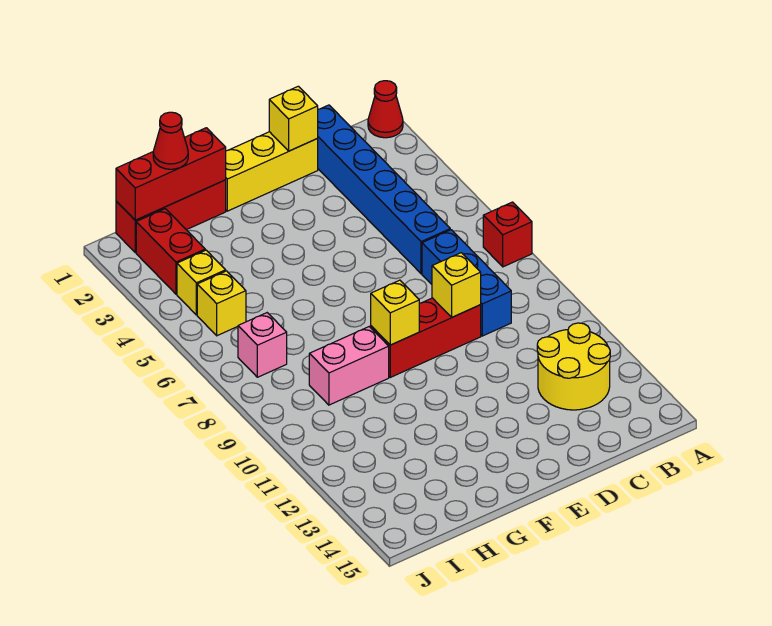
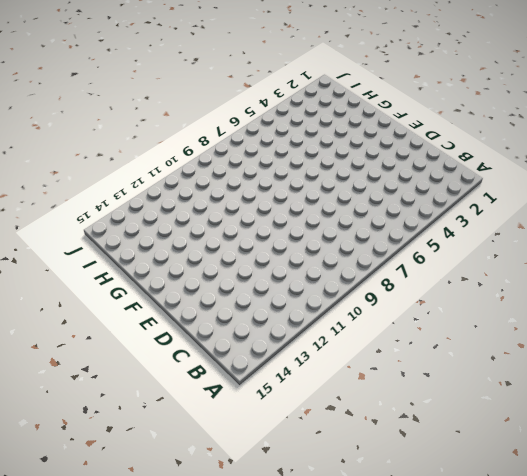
none -> red cone A1 level 1
none -> red brick A7 level 1
none -> yellow round brick B12:C13 level 1

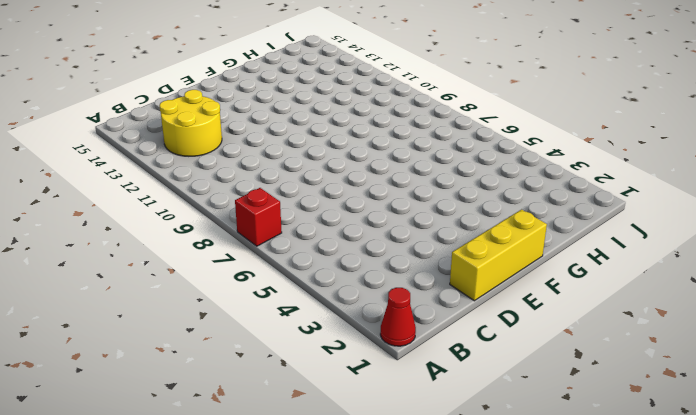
none -> blue brick C1:C6 level 1
none -> blue brick C7:C9 level 1
none -> red brick D9:F9 level 1

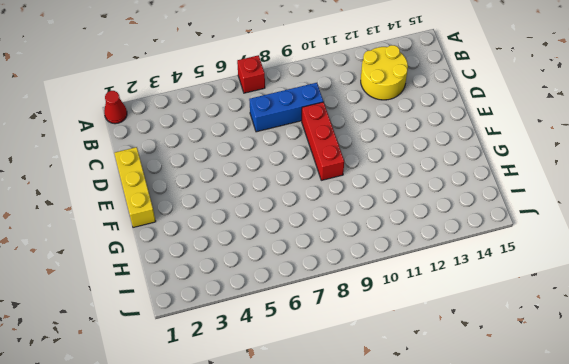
none -> blue brick C1:C6 level 1
none -> red brick G1:I1 level 1
none -> pink brick G9:H9 level 1

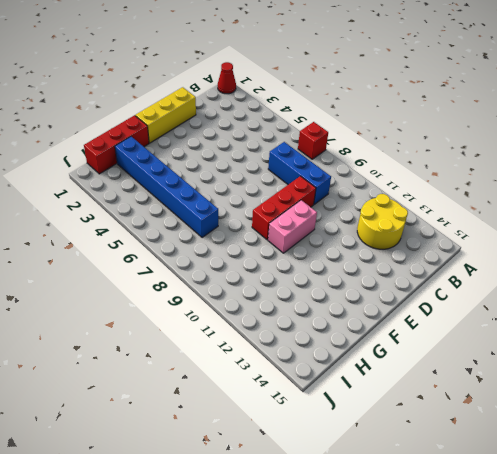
pink brick E10:F10 level 1 -> pink brick G9:H9 level 1
blue brick H2:H7 level 1 -> blue brick C1:C6 level 1
none -> red brick I2:I3 level 1
none -> yellow brick I4 level 1
none -> yellow brick I5 level 1

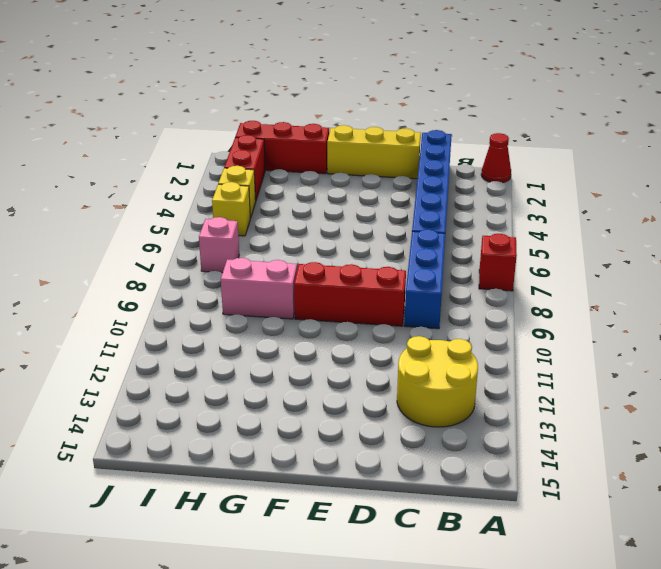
none -> yellow brick D1 level 2
none -> yellow brick D9 level 2
none -> yellow brick F9 level 2

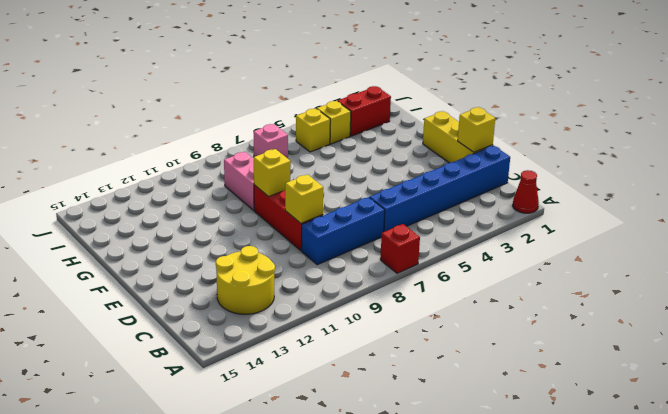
none -> red brick G1:I1 level 1
none -> red brick G1:I1 level 2
none -> red cone H1 level 3

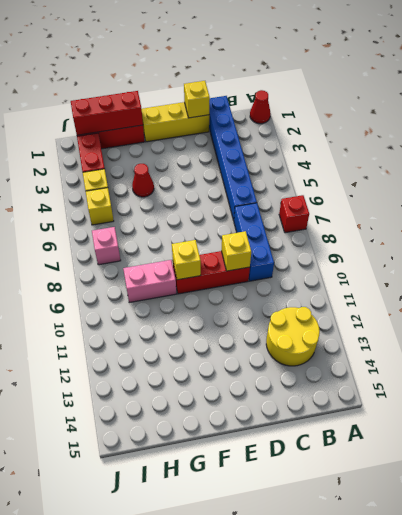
red cone G4 level 1 -> red cone H1 level 3

